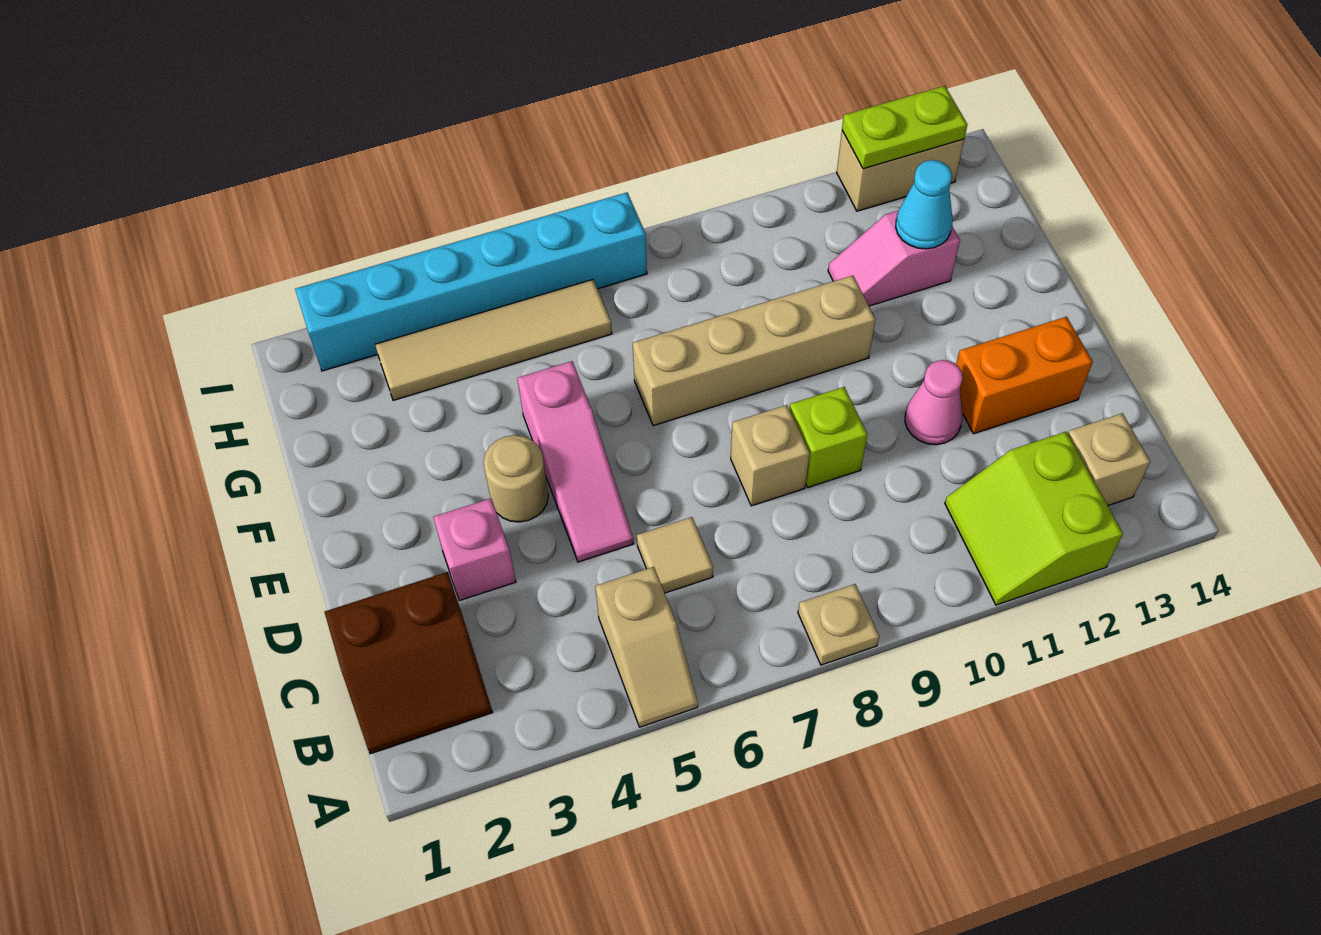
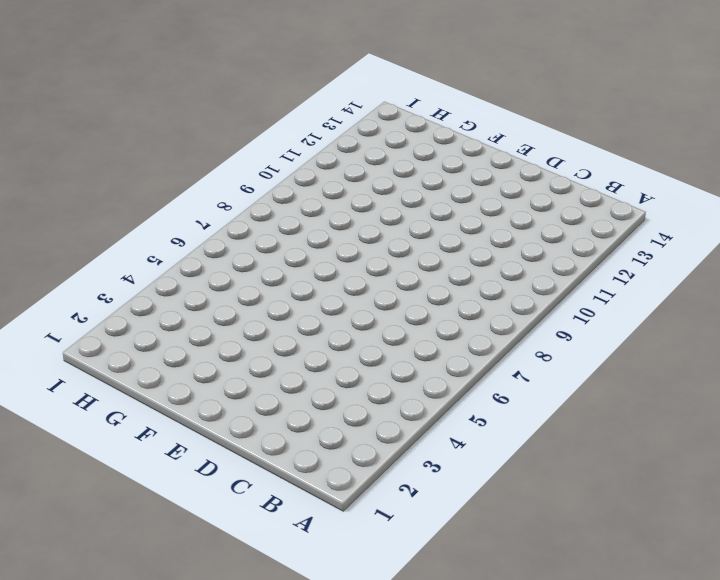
none -> tan slope A5:B5 level 1 top B
none -> tan plate A8 level 1
none -> lime slope A11:B12 level 1 top 12

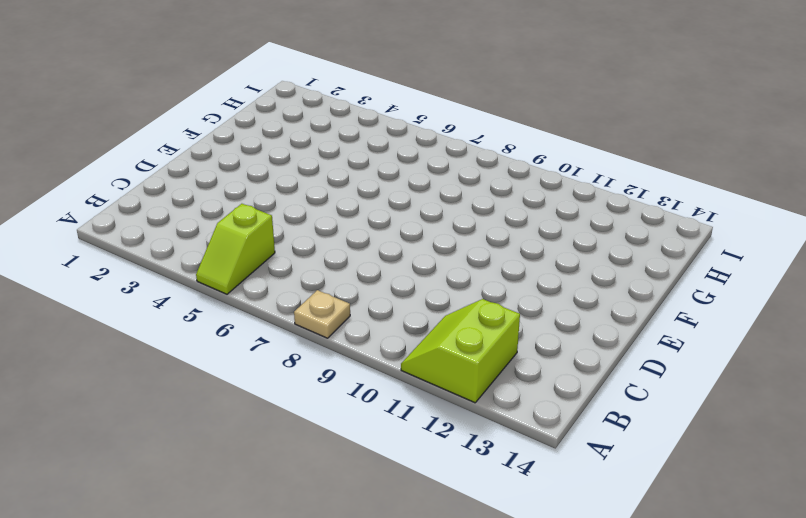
lime slope A5:B5 level 1 top B -> tan slope A5:B5 level 1 top B
none -> brown slope B1:C2 level 1 top C
none -> tan brick B13 level 1
none -> tan tile C6 level 1

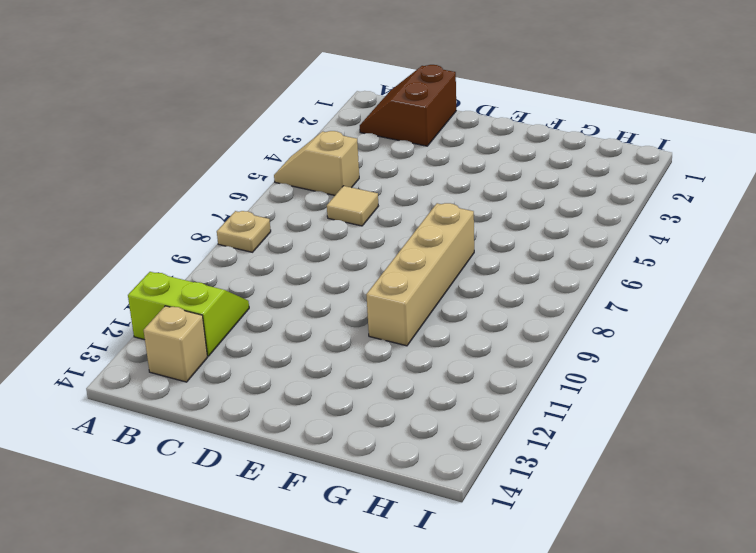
none -> pink brick D3 level 1
none -> pink slope D5:F5 level 1 top F
none -> tan brick D8 level 1

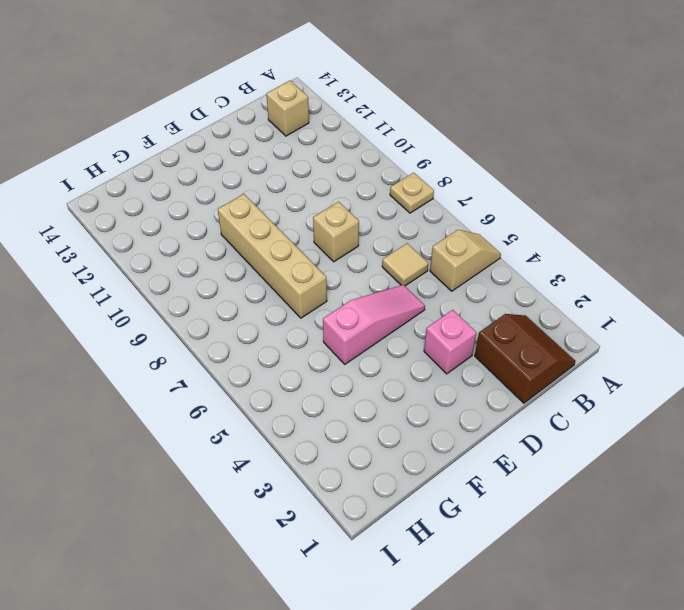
none -> lime slope A11:B12 level 1 top 12
none -> lime brick D9 level 1
none -> pink cone D11 level 1

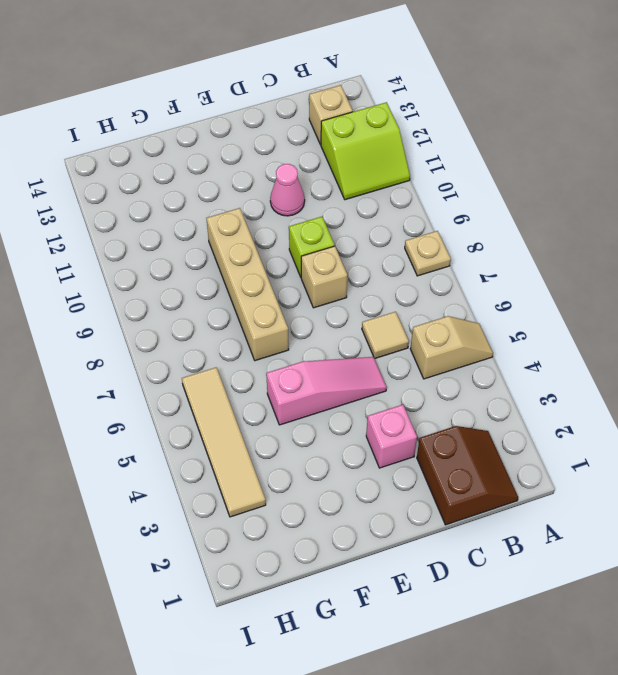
none -> orange brick D12:D13 level 1
none -> tan round brick E4 level 1
none -> pink slope G11:G12 level 1 top 12

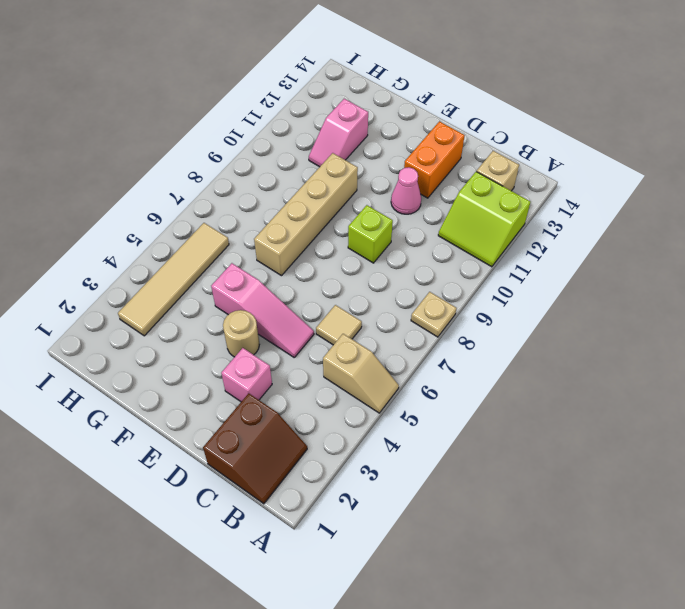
none -> tan brick D8 level 1
none -> cyan brick I2:I7 level 1
none -> tan brick I12:I13 level 1

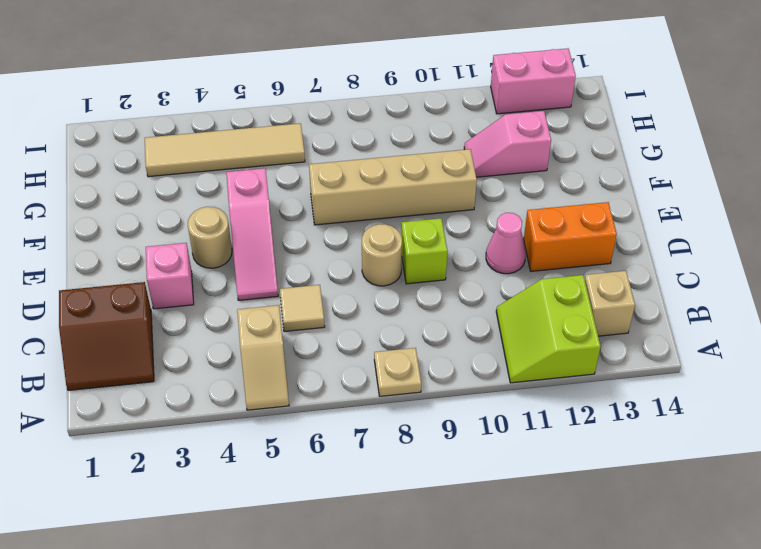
tan round brick D8 level 1 -> tan brick D8 level 1
pink brick I12:I13 level 1 -> tan brick I12:I13 level 1
none -> cyan brick I2:I7 level 1
none -> cyan cone G12 level 2
none -> lime plate I12:I13 level 2

